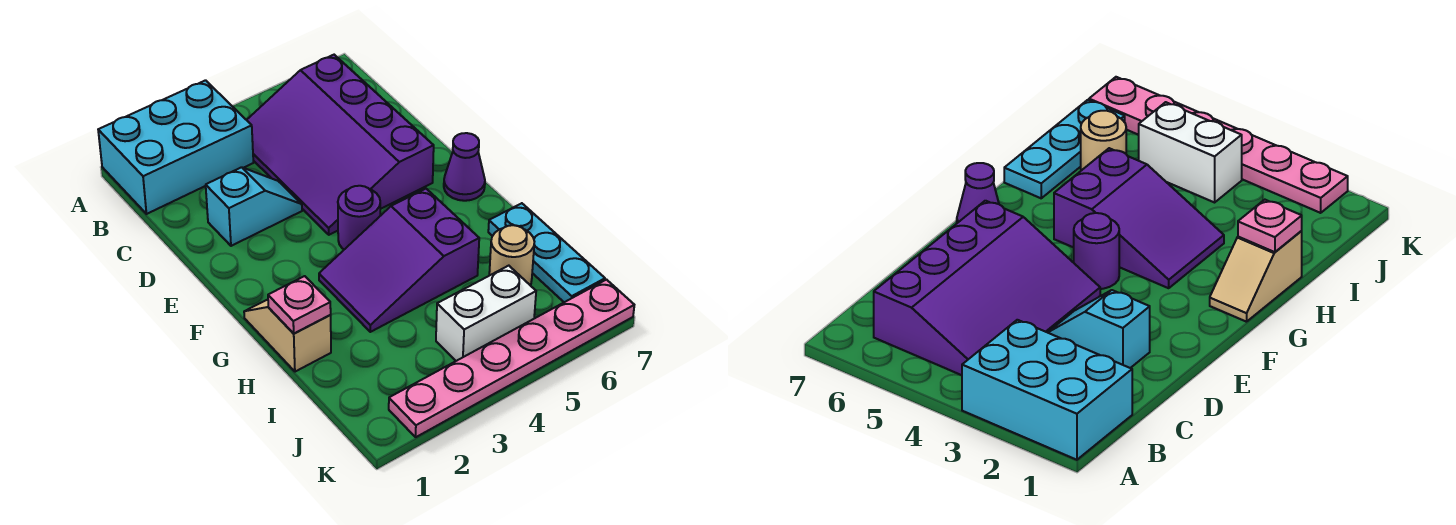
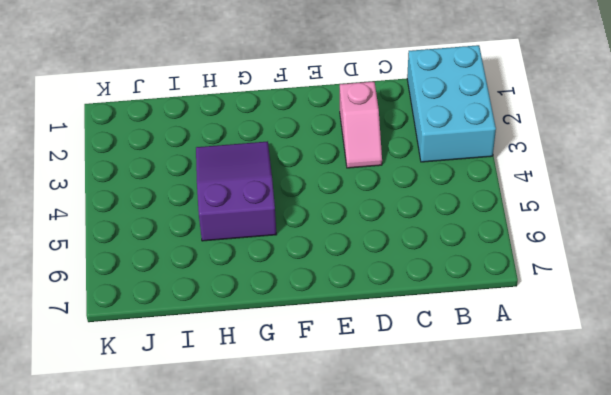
pink slope D2:D3 level 1 top 2 -> cyan slope D2:D3 level 1 top 2
none -> purple slope B4:E6 level 1 top 6
none -> purple round brick F4 level 1
none -> purple cone F7 level 1

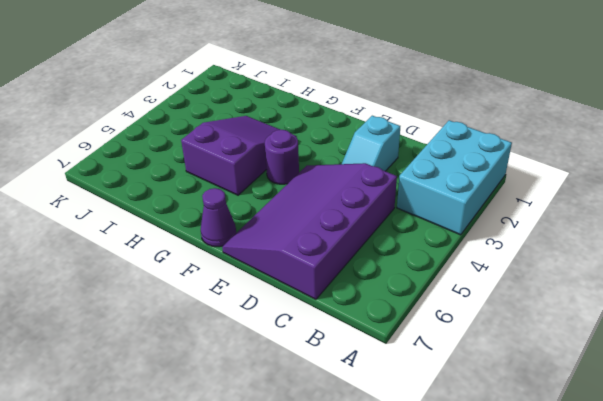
purple slope C4:E7 level 1 top C -> purple slope B4:E6 level 1 top 6
none -> tan slope G1:H1 level 1 top H
none -> cyan plate H7:J7 level 1
none -> tan round brick I6 level 1

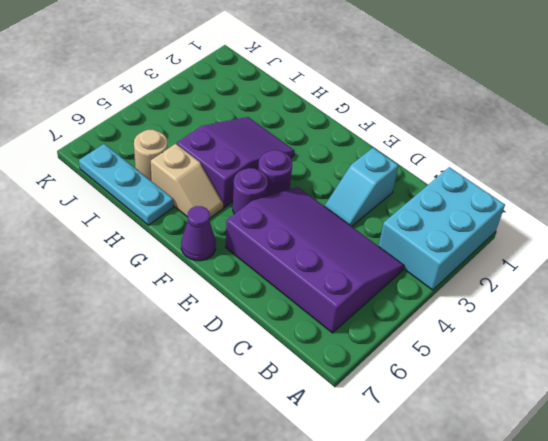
purple round brick F5 level 1 -> none
tan slope G6:H6 level 1 top H -> tan slope G1:H1 level 1 top H
none -> white brick J4:J5 level 1
none -> pink plate K2:K7 level 1
none -> pink plate H1 level 2

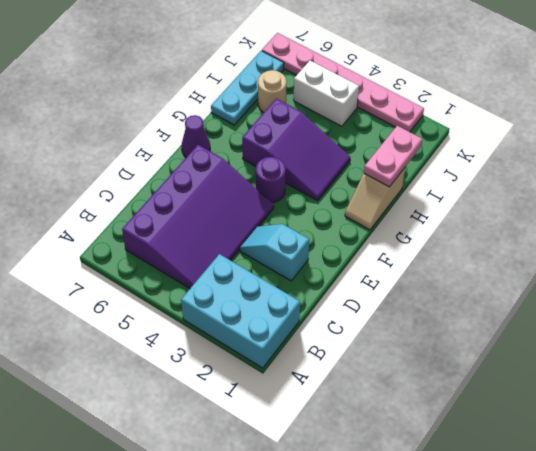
pink plate H1:I1 level 2 -> pink plate H1 level 2

